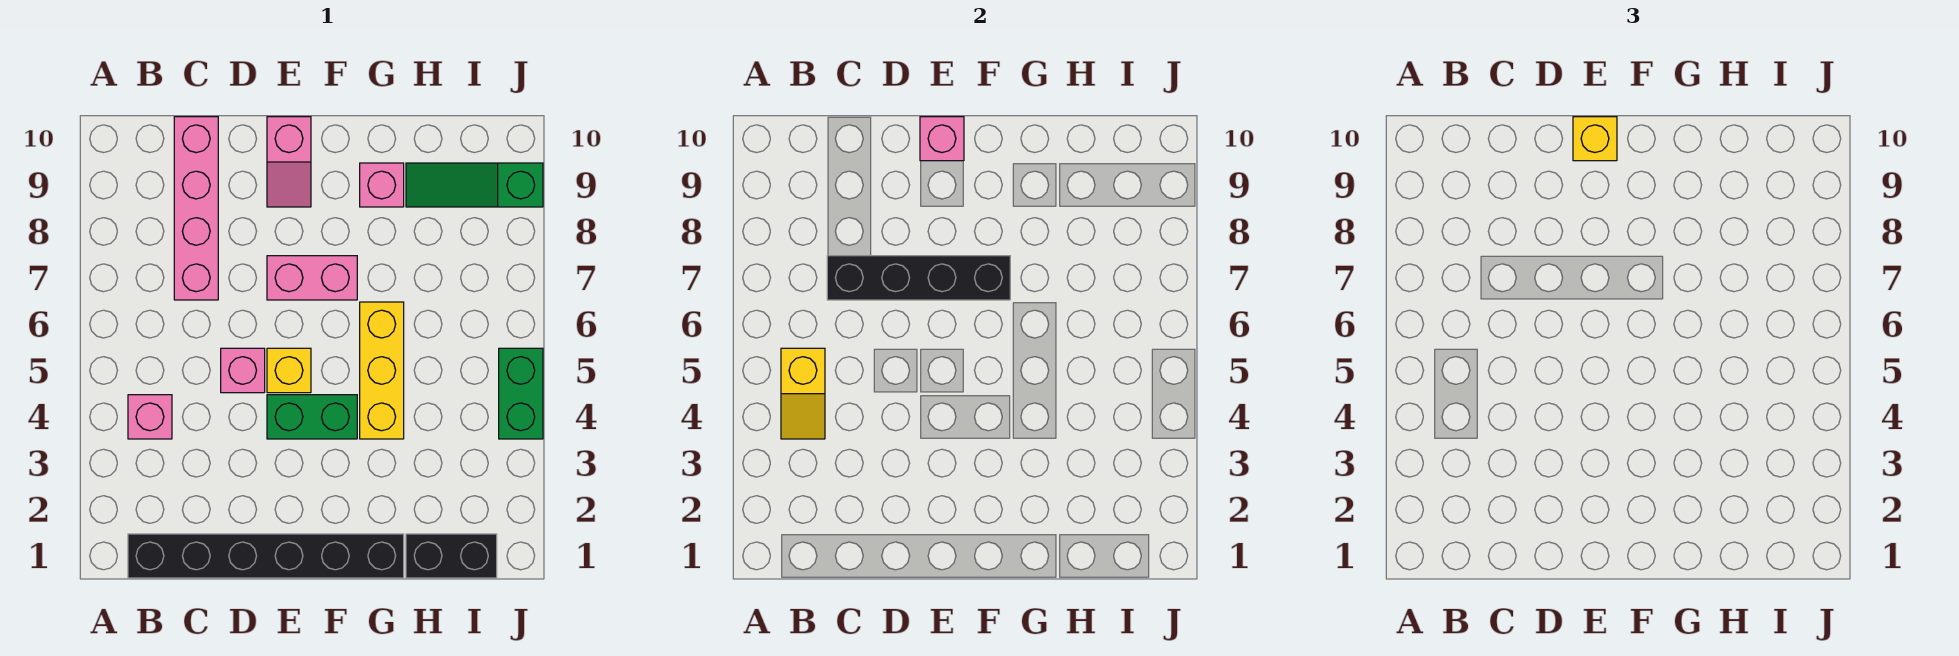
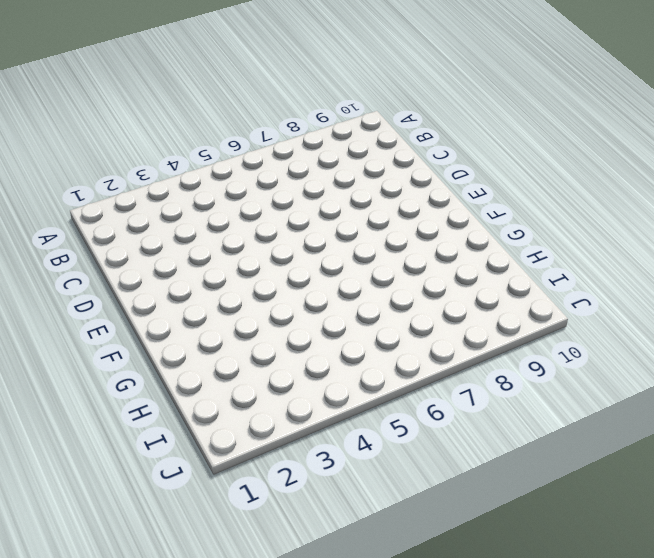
none -> black brick B1:G1 level 1
none -> pink brick B4 level 1
none -> pink brick C7:C10 level 1

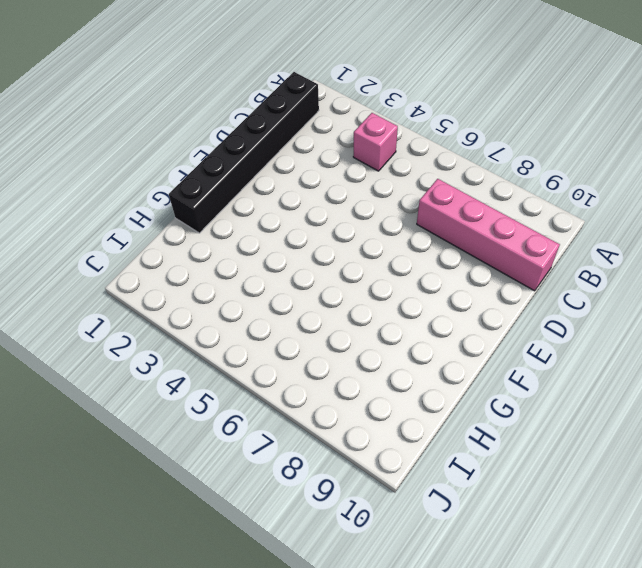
none -> pink brick D5 level 1
none -> green brick E4:F4 level 1
none -> yellow brick E5 level 1

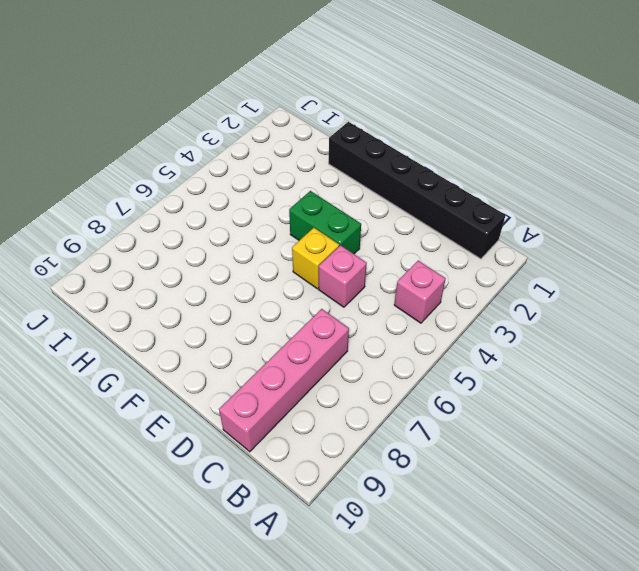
none -> pink brick E7:F7 level 1
none -> pink slope E9:E10 level 1 top 10
none -> yellow brick G4:G6 level 1

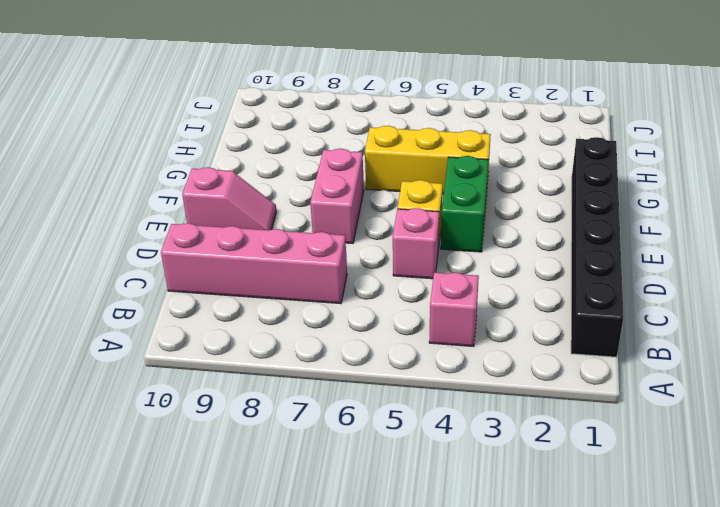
none -> pink brick G9 level 1
none -> black brick H1:I1 level 1
none -> green slope H9:J9 level 1 top J

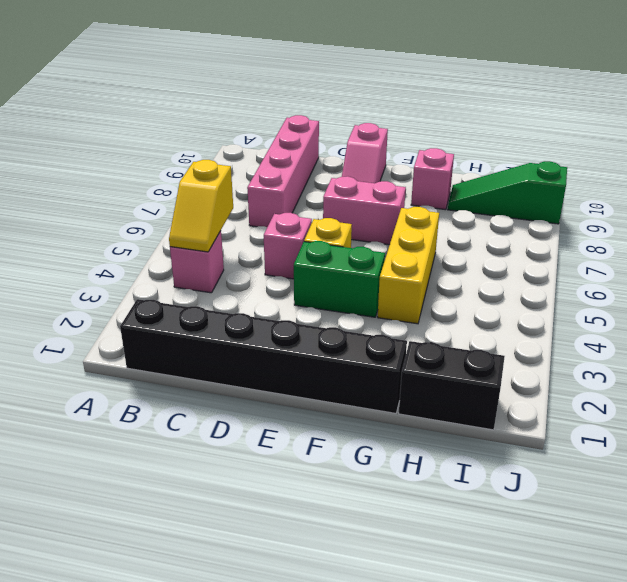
none -> green brick J4:J5 level 1
none -> black brick C7:F7 level 2
none -> pink brick E10 level 2

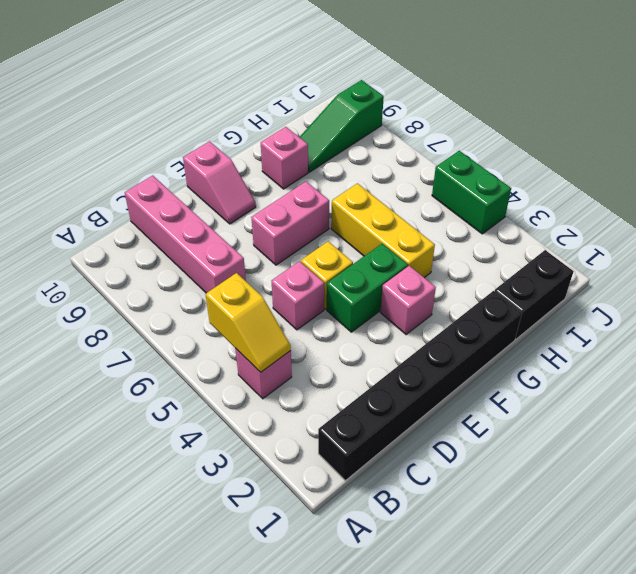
pink brick F3 level 1 -> pink brick E10 level 2
none -> black brick C7:F7 level 2
none -> yellow brick E10 level 3

